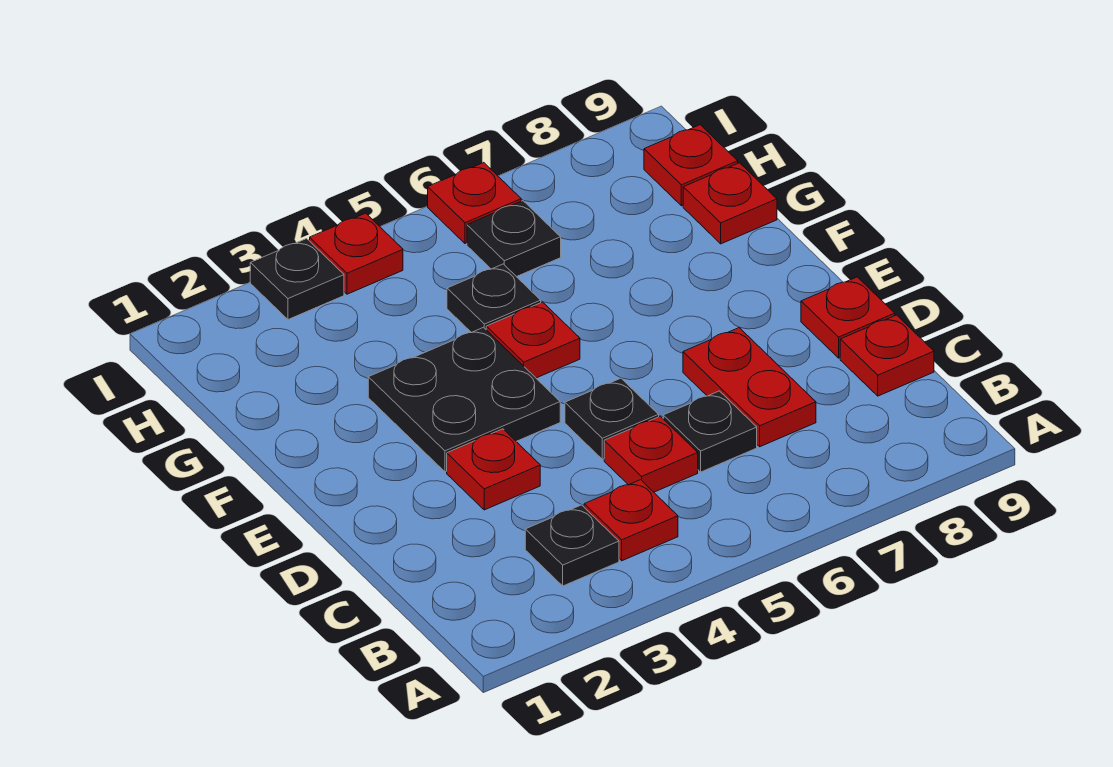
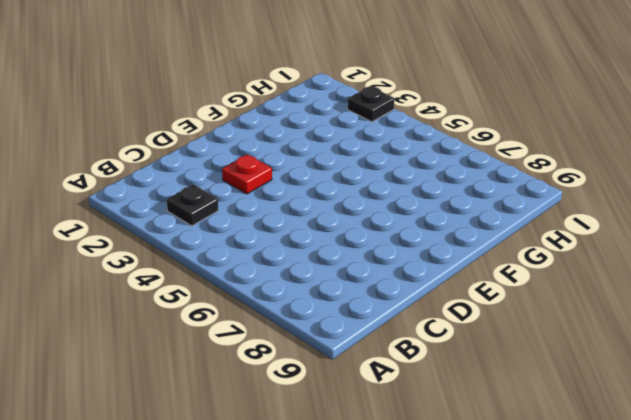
none -> red plate B4 level 1
none -> red plate C5 level 1
none -> black plate C6 level 1

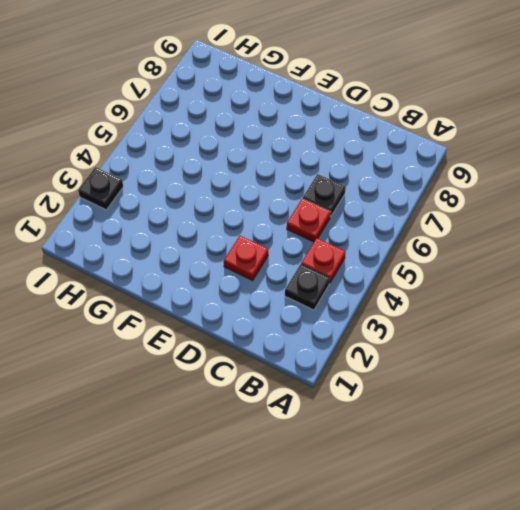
none -> red plate C7:D7 level 1
none -> red plate C9 level 1
none -> black plate D5 level 1

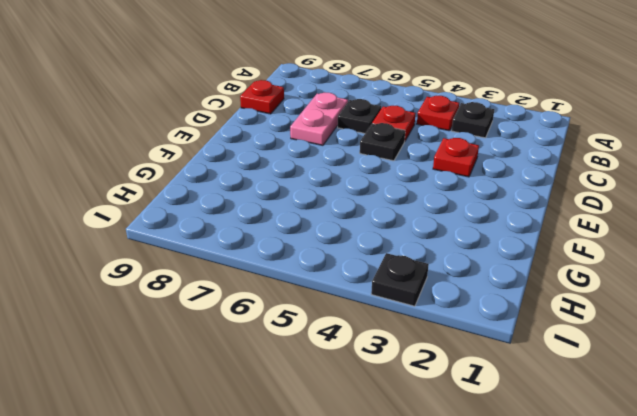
pink plate C7:D7 level 1 -> red plate C7:D7 level 1
none -> red plate D9 level 1
none -> black plate E3:F4 level 1
none -> red plate F5 level 1

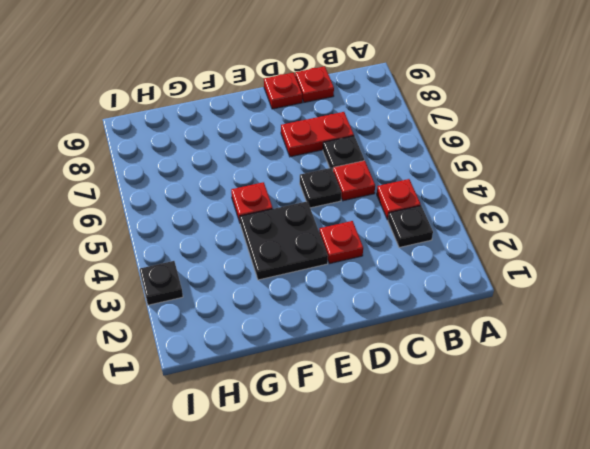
none -> black plate G5 level 1
none -> red plate G9 level 1
none -> black plate H6 level 1

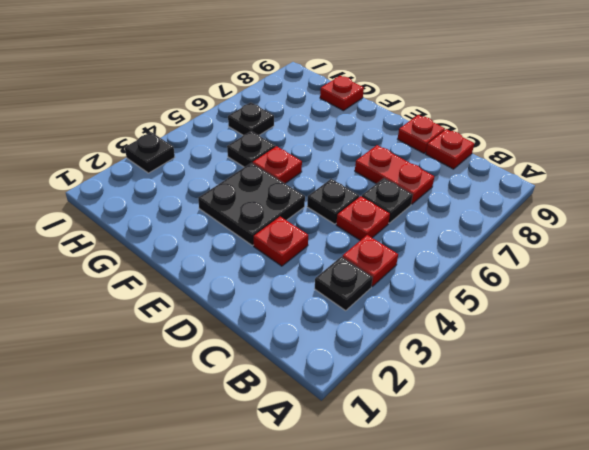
none -> red plate H9 level 1
none -> red plate I4 level 1
none -> red plate I6 level 1

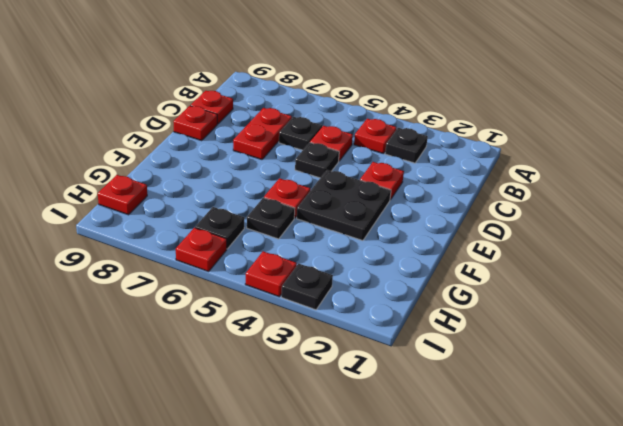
none -> red plate G9 level 1

